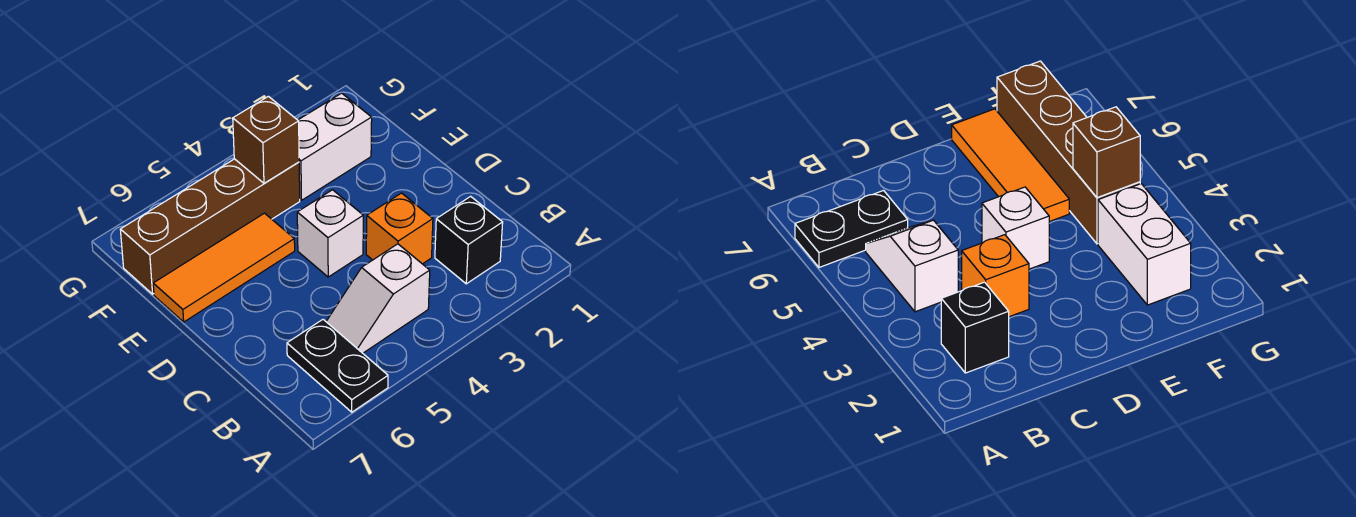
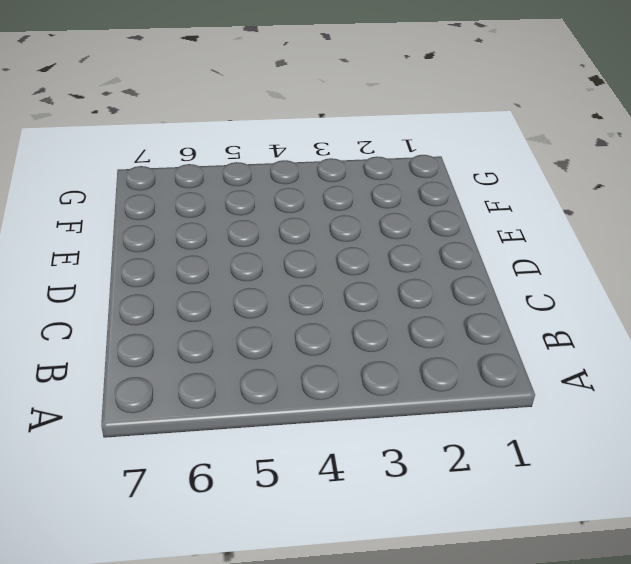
none -> black plate A6:B6 level 1
none -> black brick B2 level 1

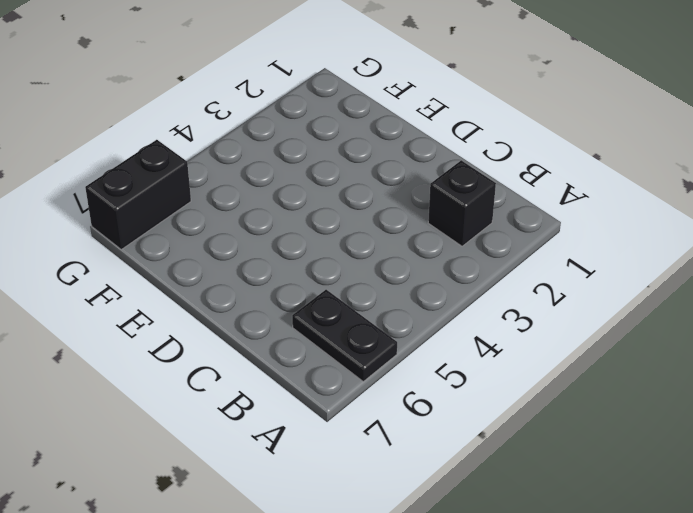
black brick G6:G7 level 1 -> none
none -> white slope B4:B5 level 1 top 4
none -> orange brick C3 level 1

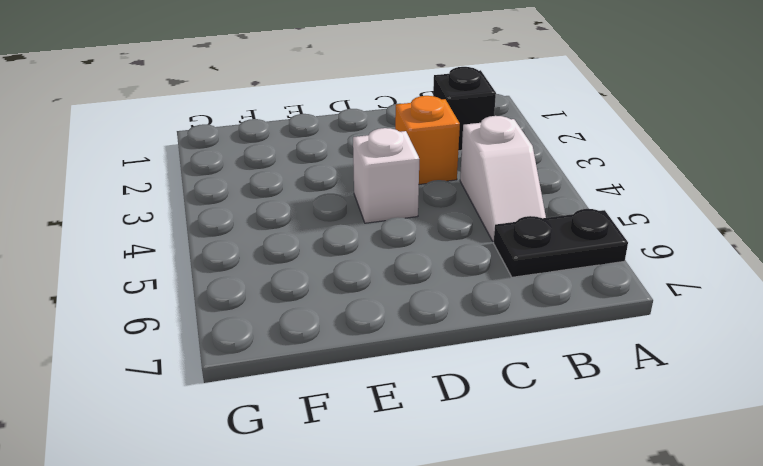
none -> orange tile E5:E7 level 1
none -> white brick F2:F3 level 1

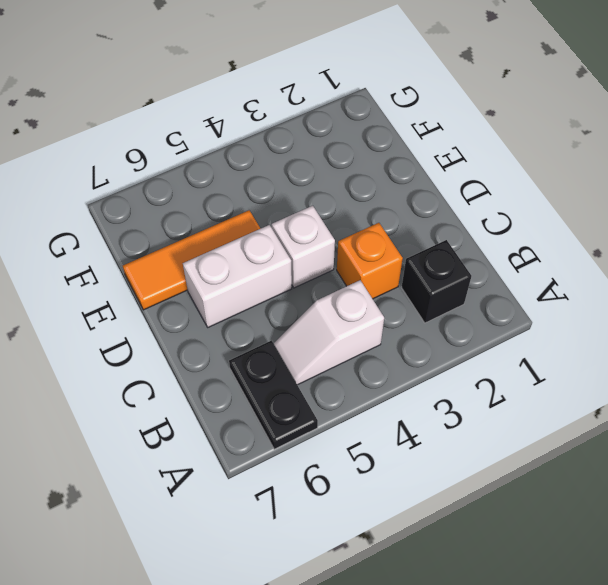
white brick D5:D6 level 1 -> white brick F2:F3 level 1
none -> brown brick F4:F7 level 1
none -> brown brick F4 level 2

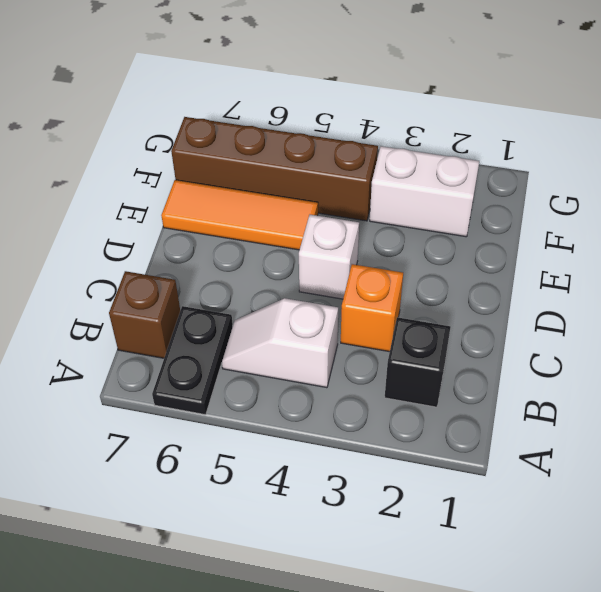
brown brick B7 level 1 -> brown brick F4 level 2

